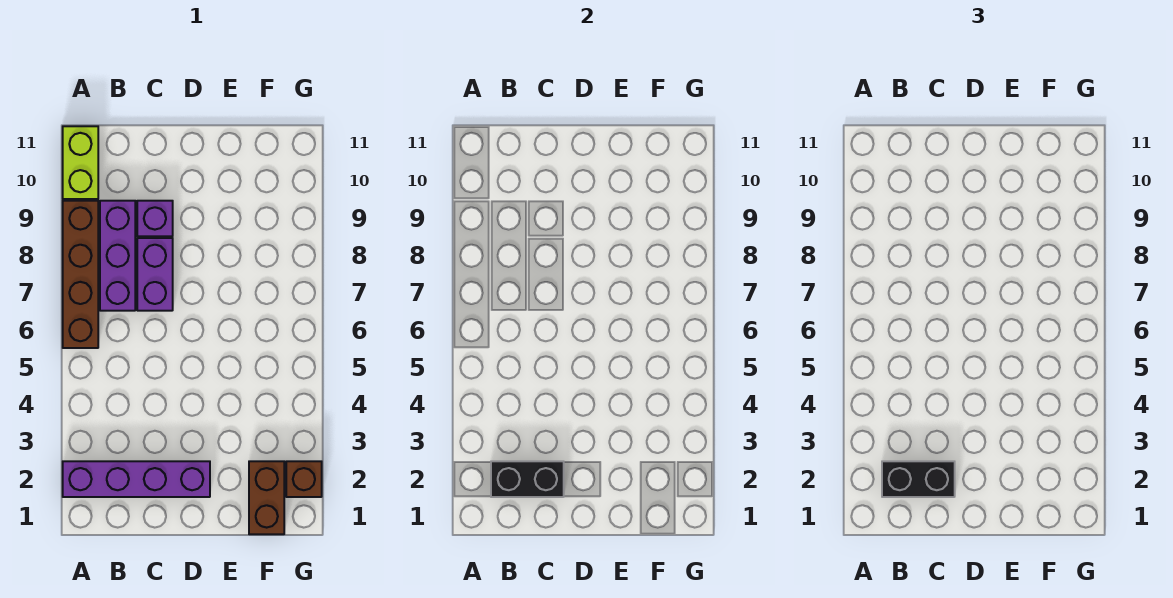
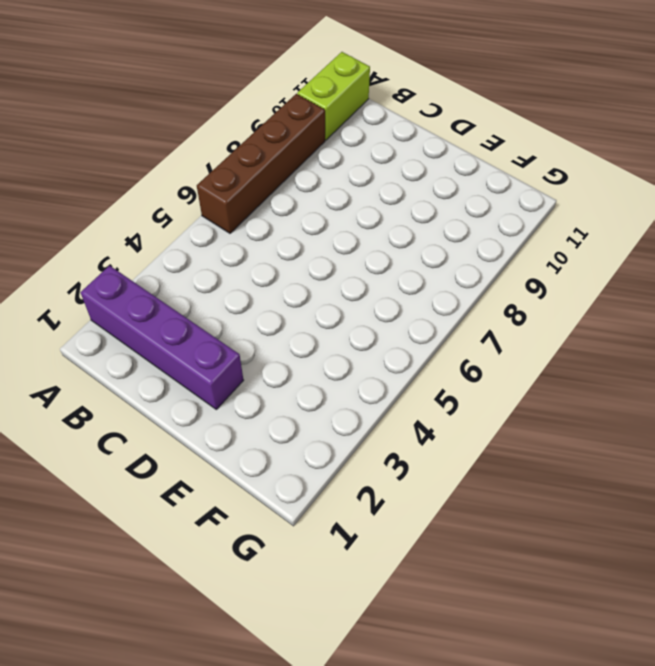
none -> purple brick B7:B9 level 1
none -> purple brick C7:C8 level 1

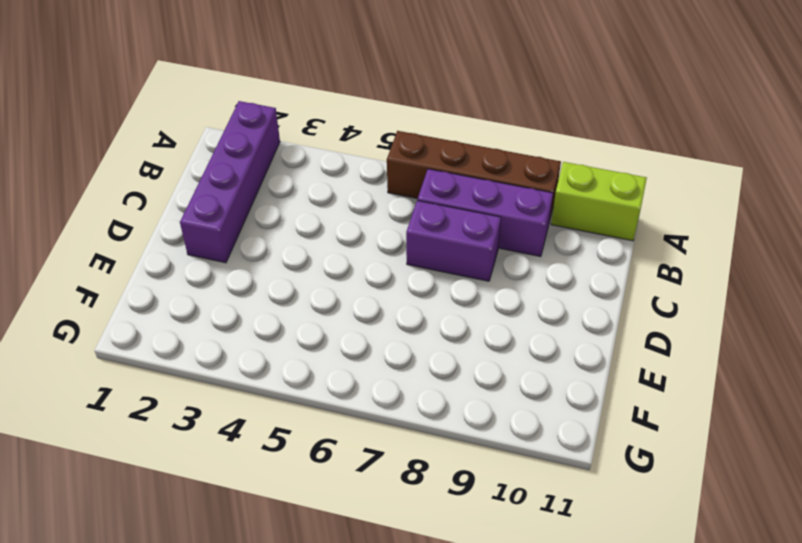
none -> purple brick C9 level 1
none -> brown brick F1:F2 level 1

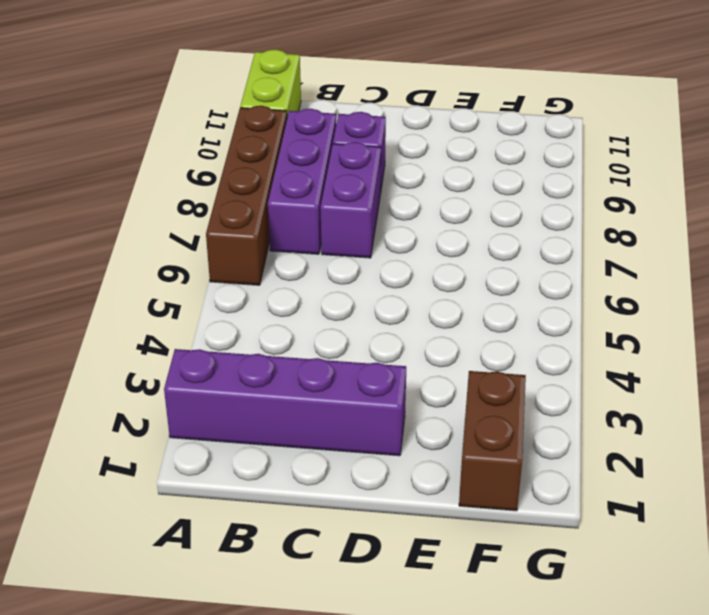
none -> brown brick G2 level 1
none -> black brick B2:C2 level 2

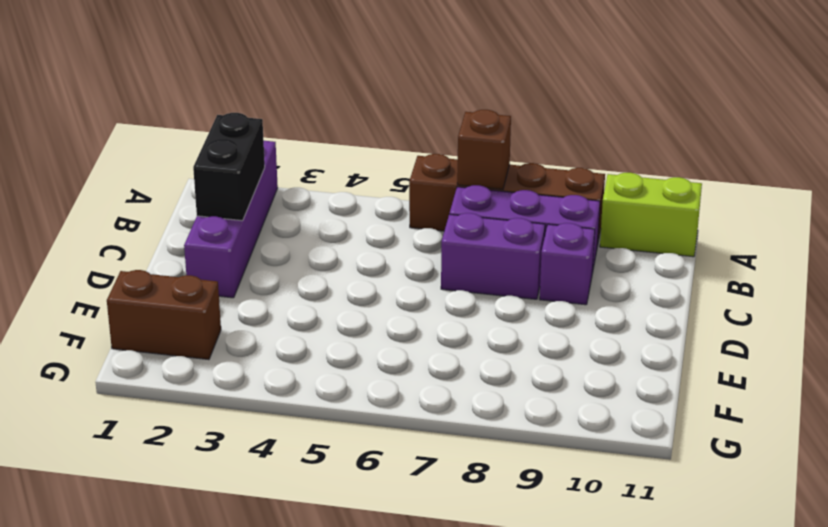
brown brick A7 level 2 -> brown brick G2 level 1
none -> black brick B2:C2 level 3

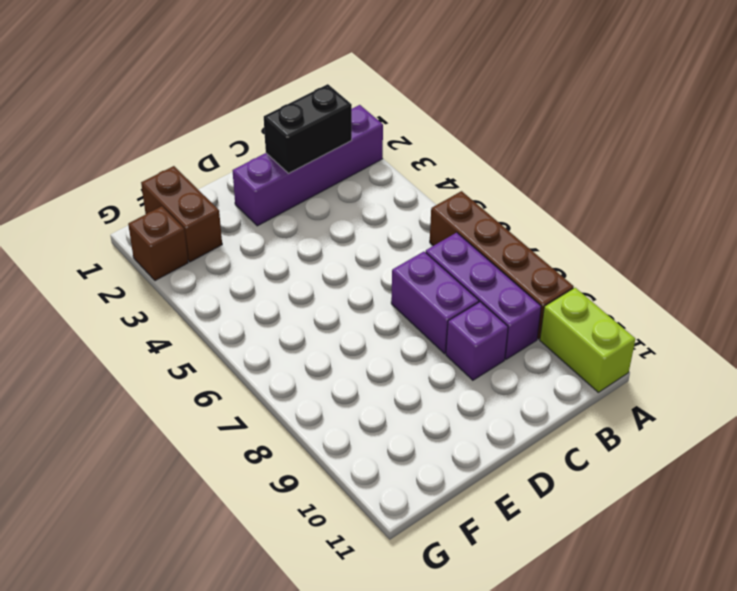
none -> black brick B2:C2 level 3

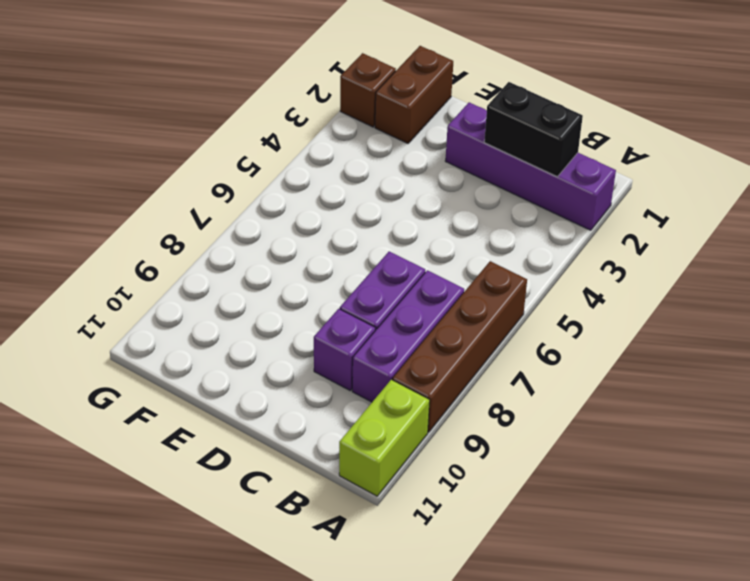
none -> black brick B2:C2 level 3

